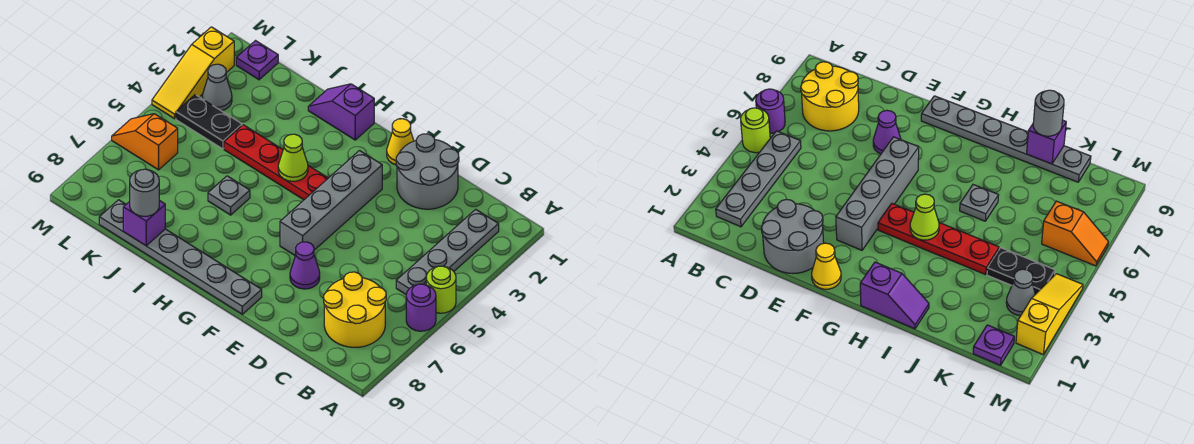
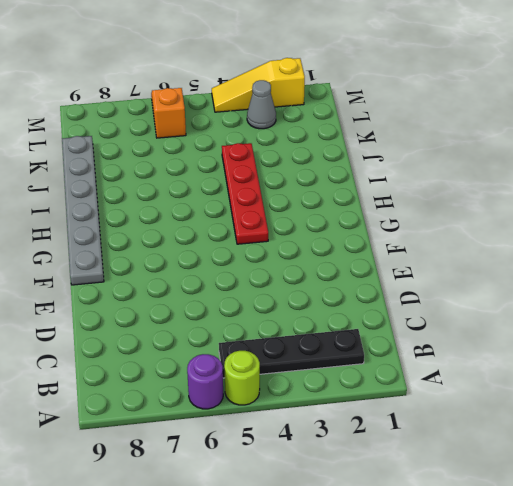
black plate B2:B5 level 1 -> grey plate B2:B5 level 1
none -> yellow round brick B7:C8 level 1
none -> grey round brick D1:E2 level 1
none -> purple cone E7 level 1

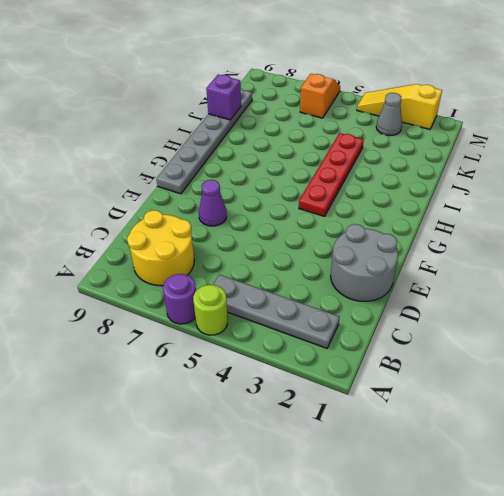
none -> yellow cone F1 level 1
none -> grey brick F3:F6 level 1
none -> purple slope H1:I1 level 1 top H

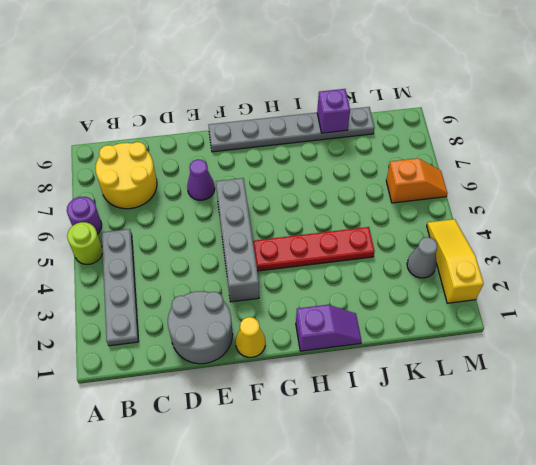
none -> grey plate I6 level 1
none -> black plate K4:L4 level 1
none -> purple plate L1 level 1

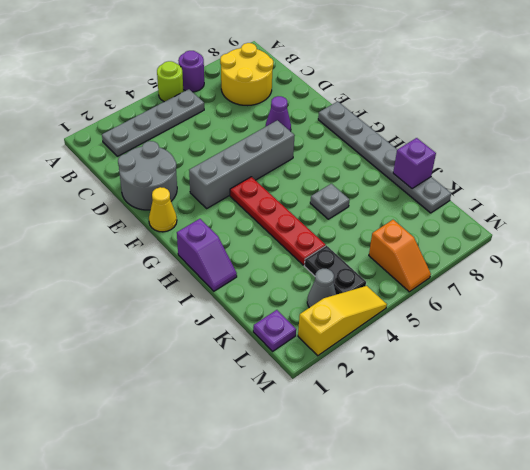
none -> lime cone H4 level 2
none -> grey round brick J9 level 3

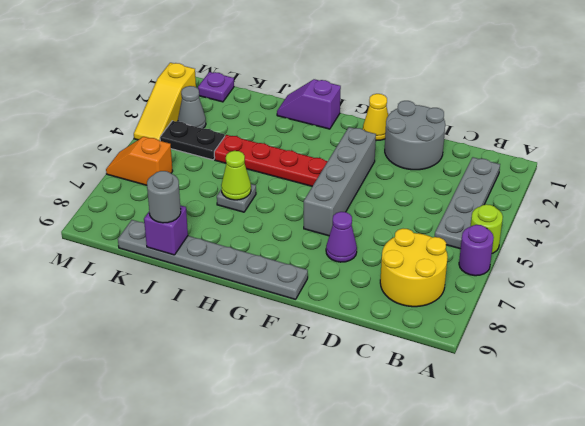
lime cone I6 level 2 -> lime cone H4 level 2

